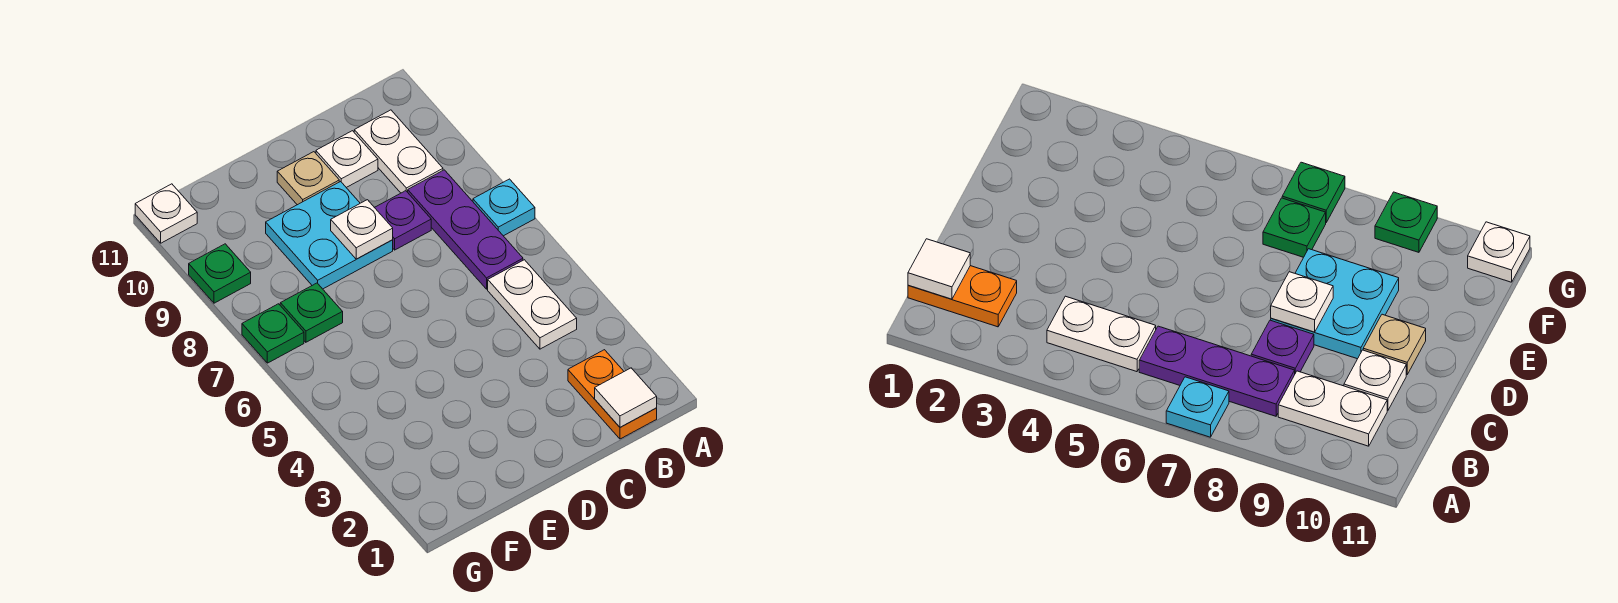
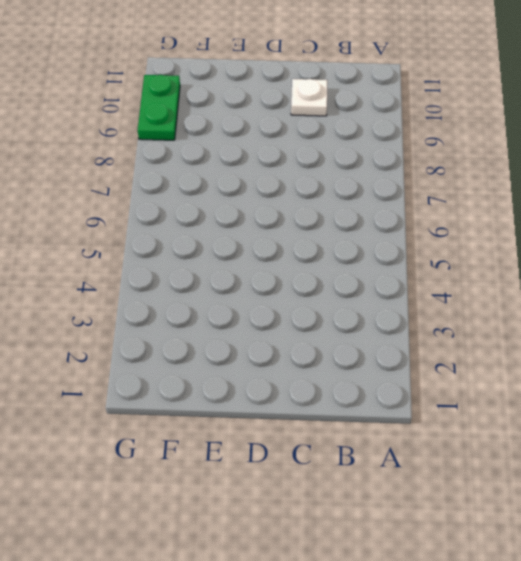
green plate G9:G10 level 1 -> green plate G9 level 1
none -> cyan plate A7 level 1
none -> orange plate B1:B2 level 1
none -> white plate B4:B5 level 1

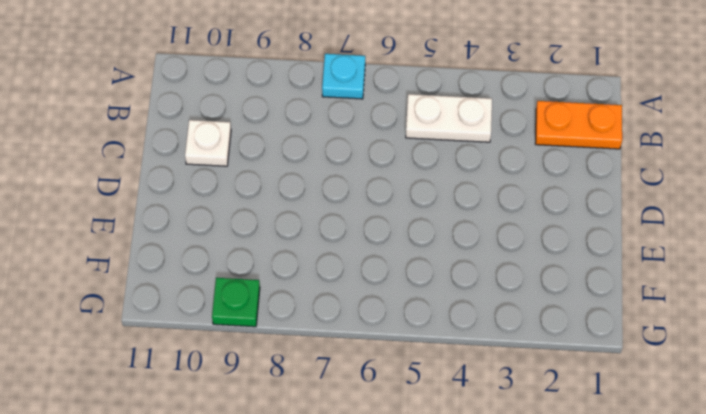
none -> purple plate B6:B8 level 1
none -> white plate B9:B10 level 1
none -> purple plate C8 level 1

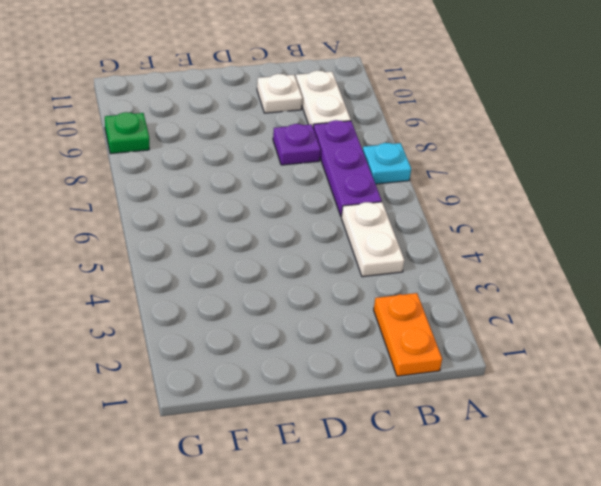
none -> cyan plate D8:E9 level 1
none -> tan plate D10 level 1
none -> green plate F7 level 1

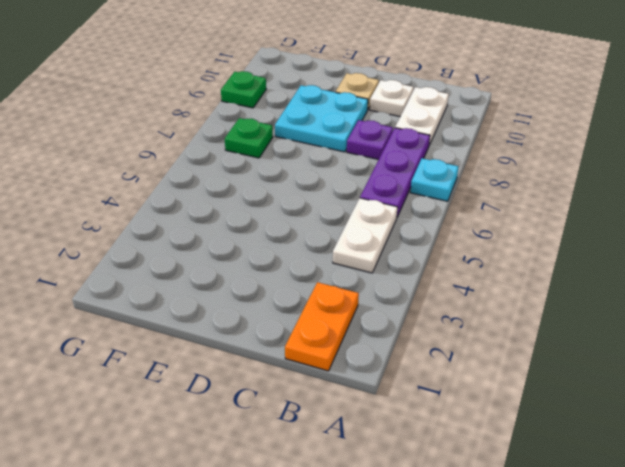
none -> green plate G7 level 1
none -> white plate G11 level 1
none -> white tile B1 level 2

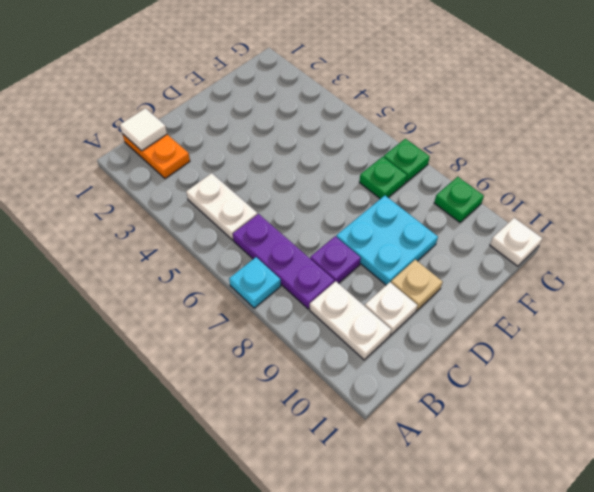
none -> white plate D8 level 2

